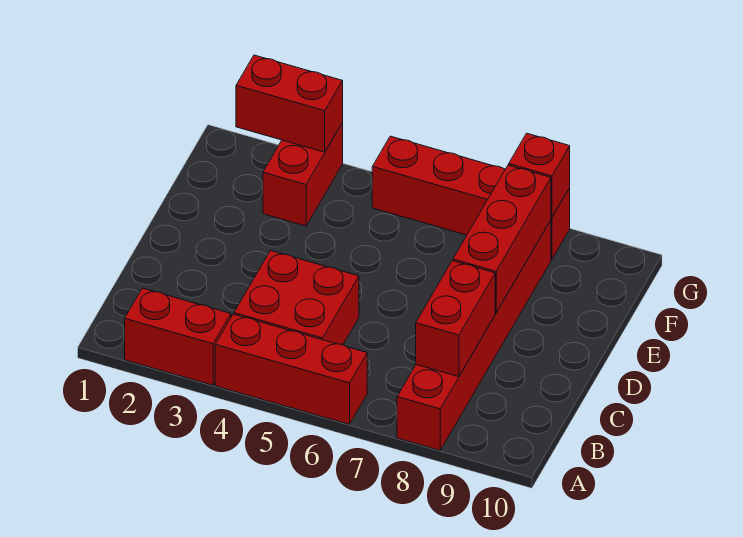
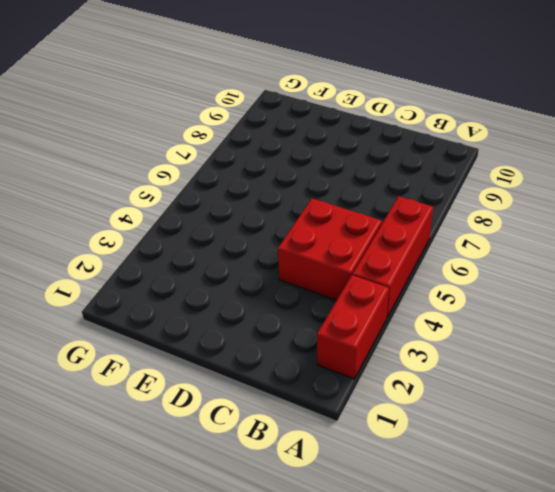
none -> red brick A8:F8 level 1
none -> red brick F3:G3 level 1

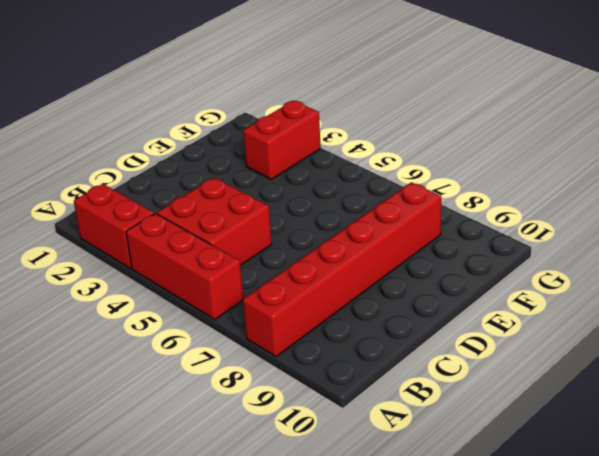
none -> red brick G5:G8 level 1
none -> red brick B8:C8 level 2

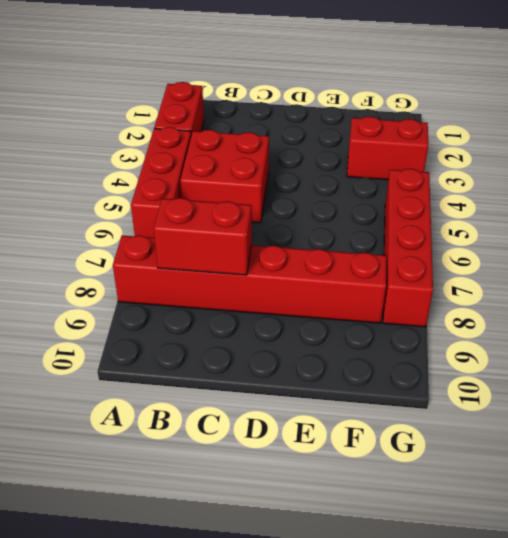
none -> red brick D8:F8 level 2
none -> red brick G2:G3 level 2

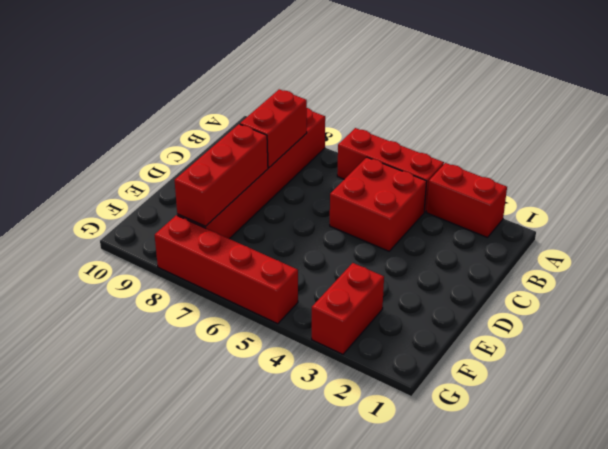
none -> red brick G2:G3 level 2
none -> red brick G8 level 2

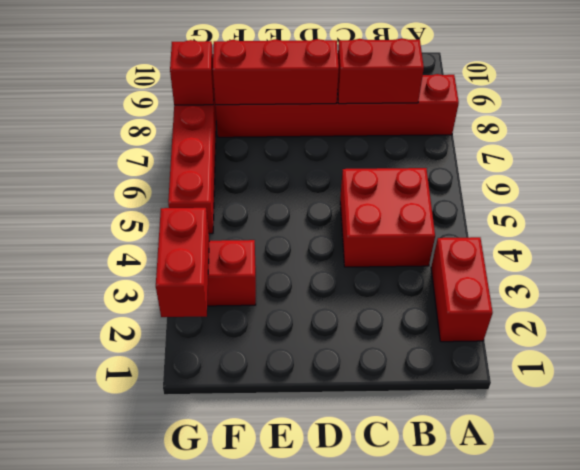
none -> red brick A4:A6 level 1

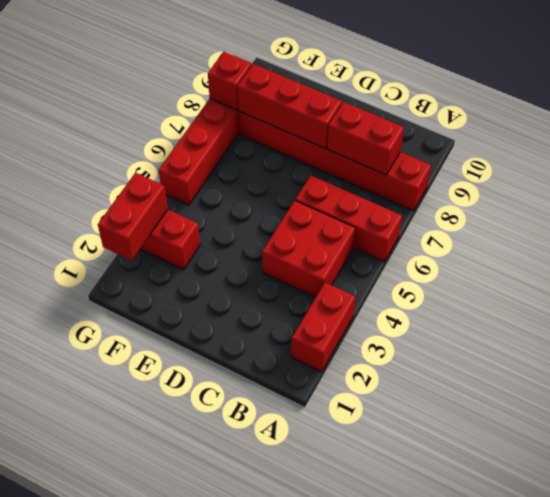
red brick A6:C6 level 1 -> red brick A4:A6 level 1

